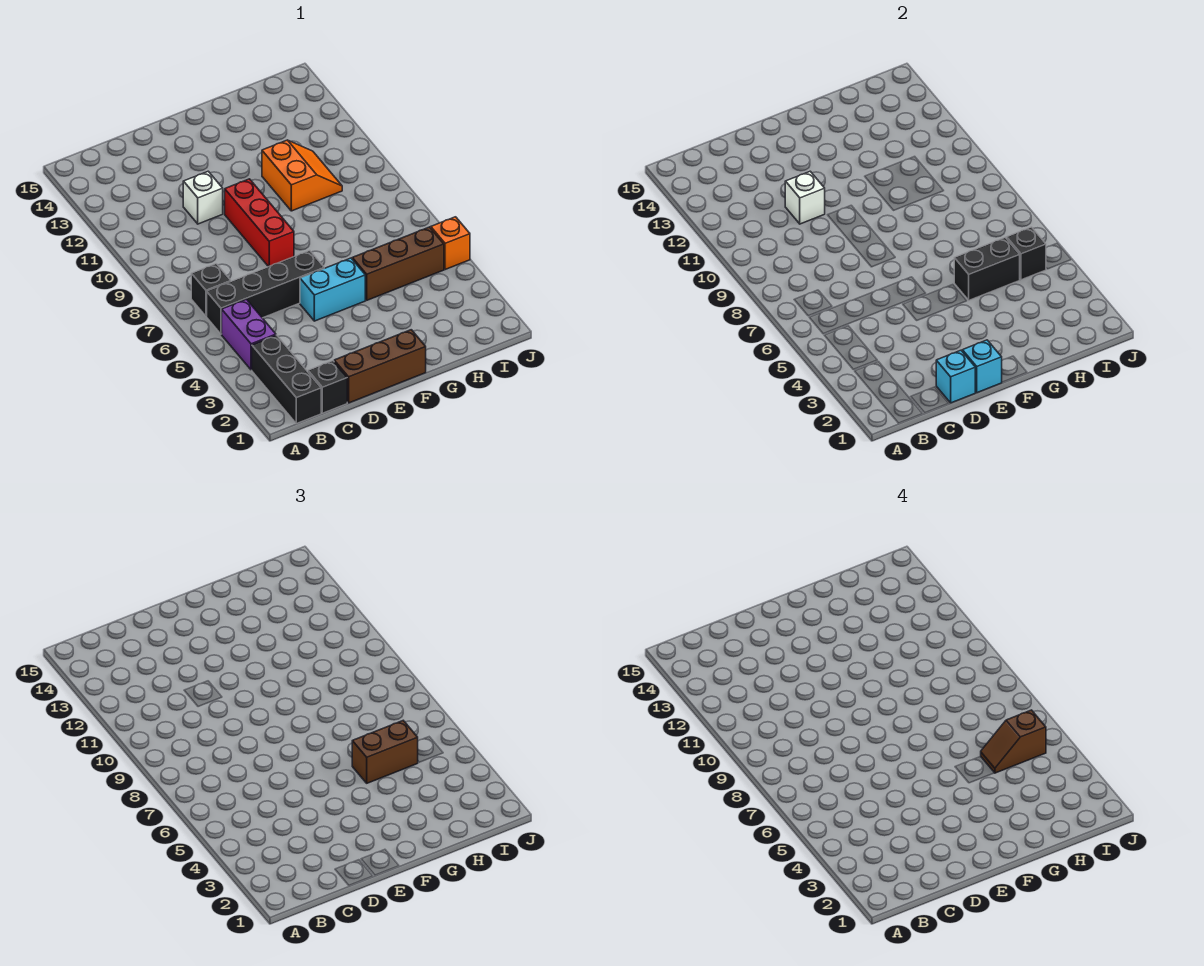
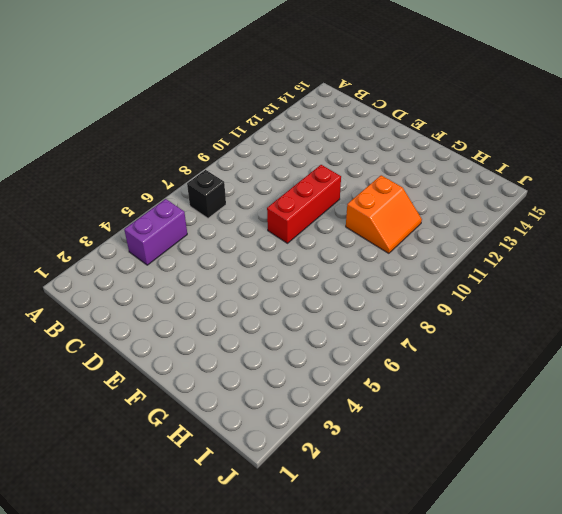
none -> black brick B1:B3 level 1
none -> black brick B6:E6 level 1
none -> black brick C1 level 1

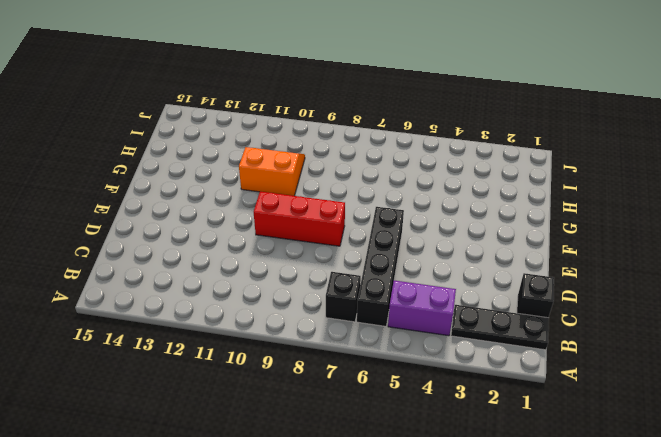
black plate B1:B3 level 1 -> black brick B1:B3 level 1
none -> brown brick D1:F1 level 1
none -> white brick D11 level 1
none -> cyan brick E5:F5 level 1

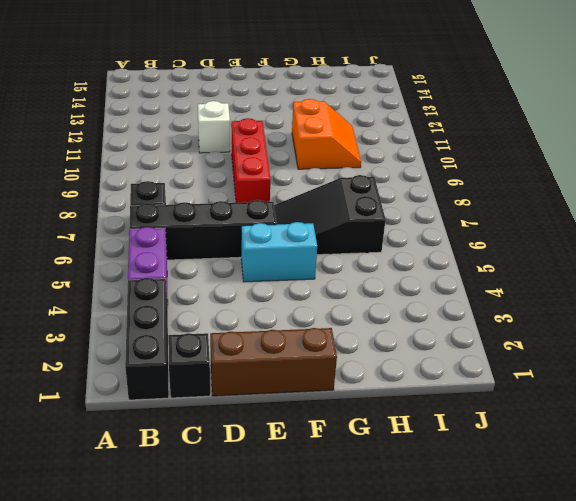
black slope F6:H7 level 1 top H -> none
none -> brown brick G5:I5 level 1
none -> orange brick J5 level 1
none -> cyan brick D1 level 2

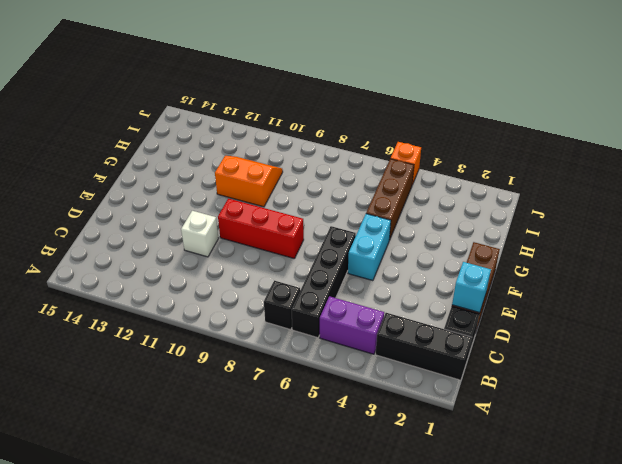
none -> white brick D11 level 2
none -> cyan brick E1 level 2
none -> black brick G5:H5 level 2

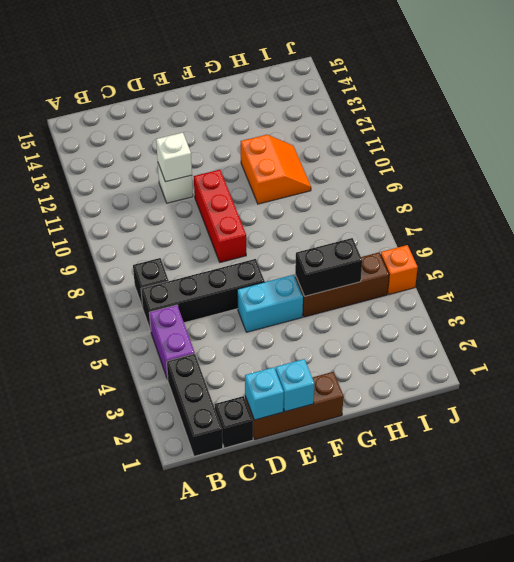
none -> black brick I5 level 2
none -> brown brick G5:H5 level 3
none -> brown slope H5:I5 level 4 top I

